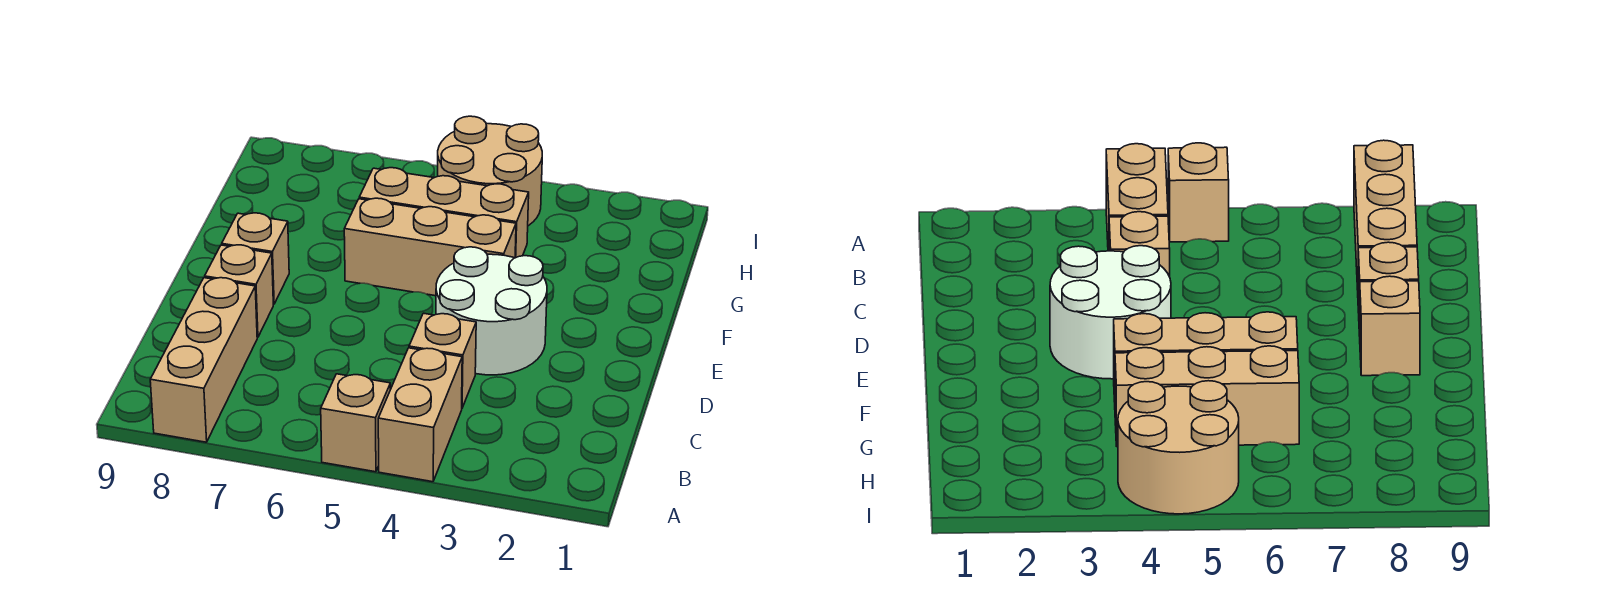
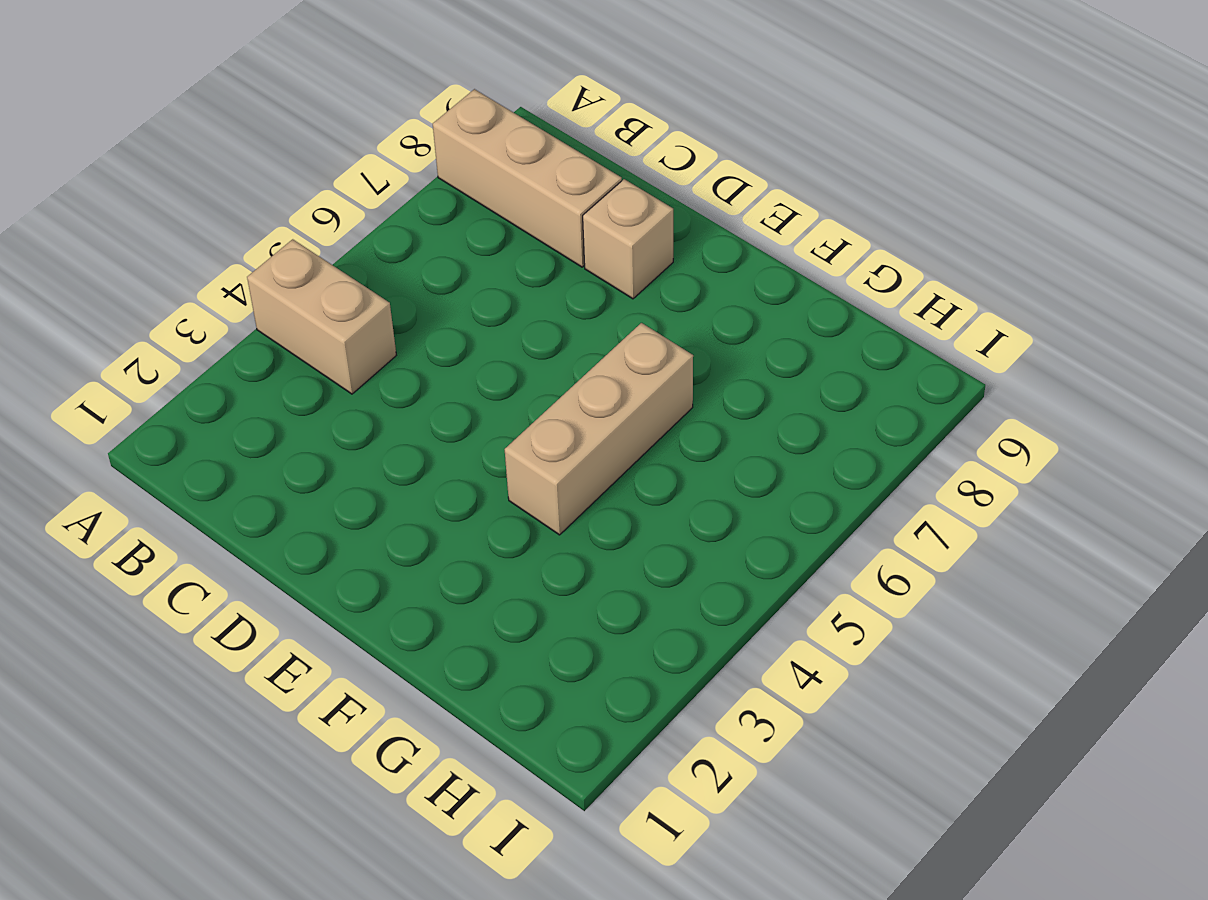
none -> tan brick A5 level 1
none -> tan brick C4 level 1

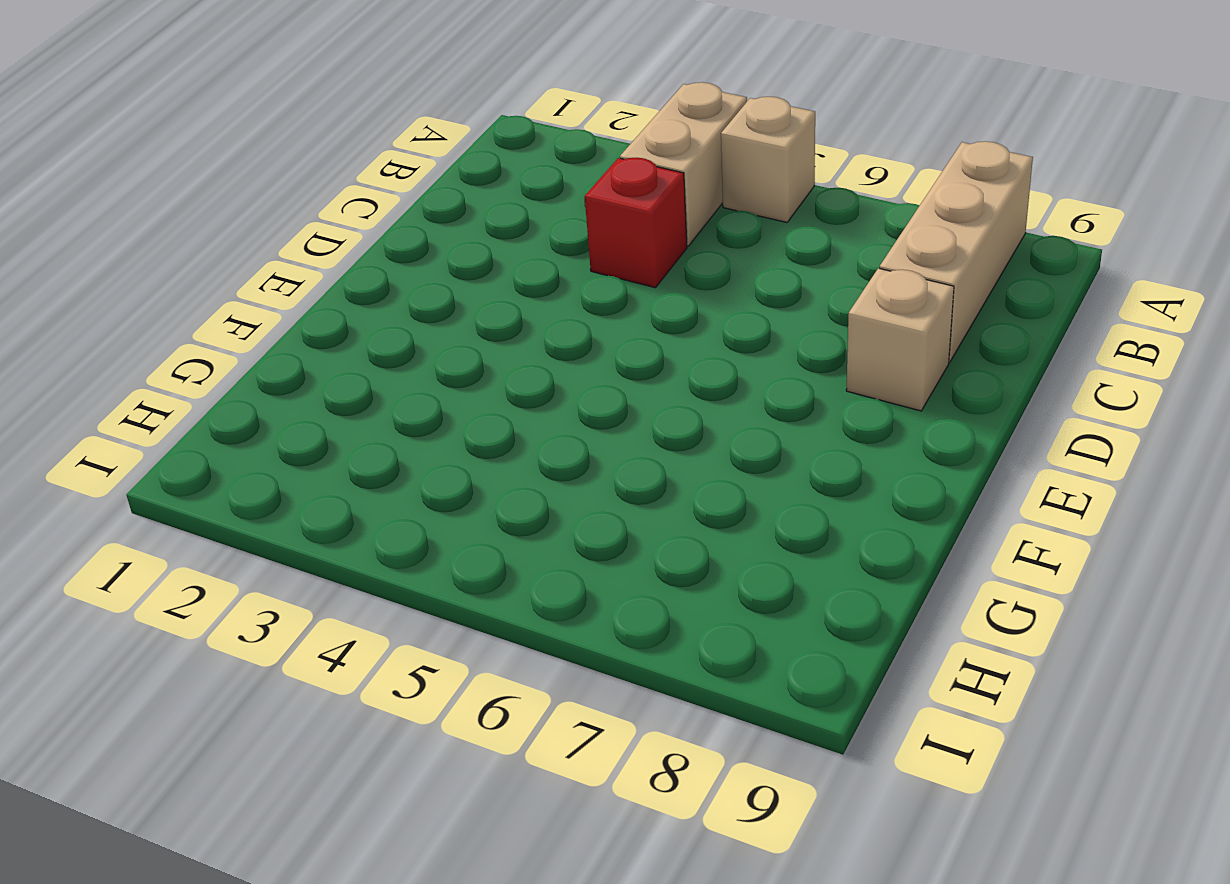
red brick C4 level 1 -> tan brick C4 level 1
none -> white round brick D3:E4 level 1
none -> tan brick E8 level 1

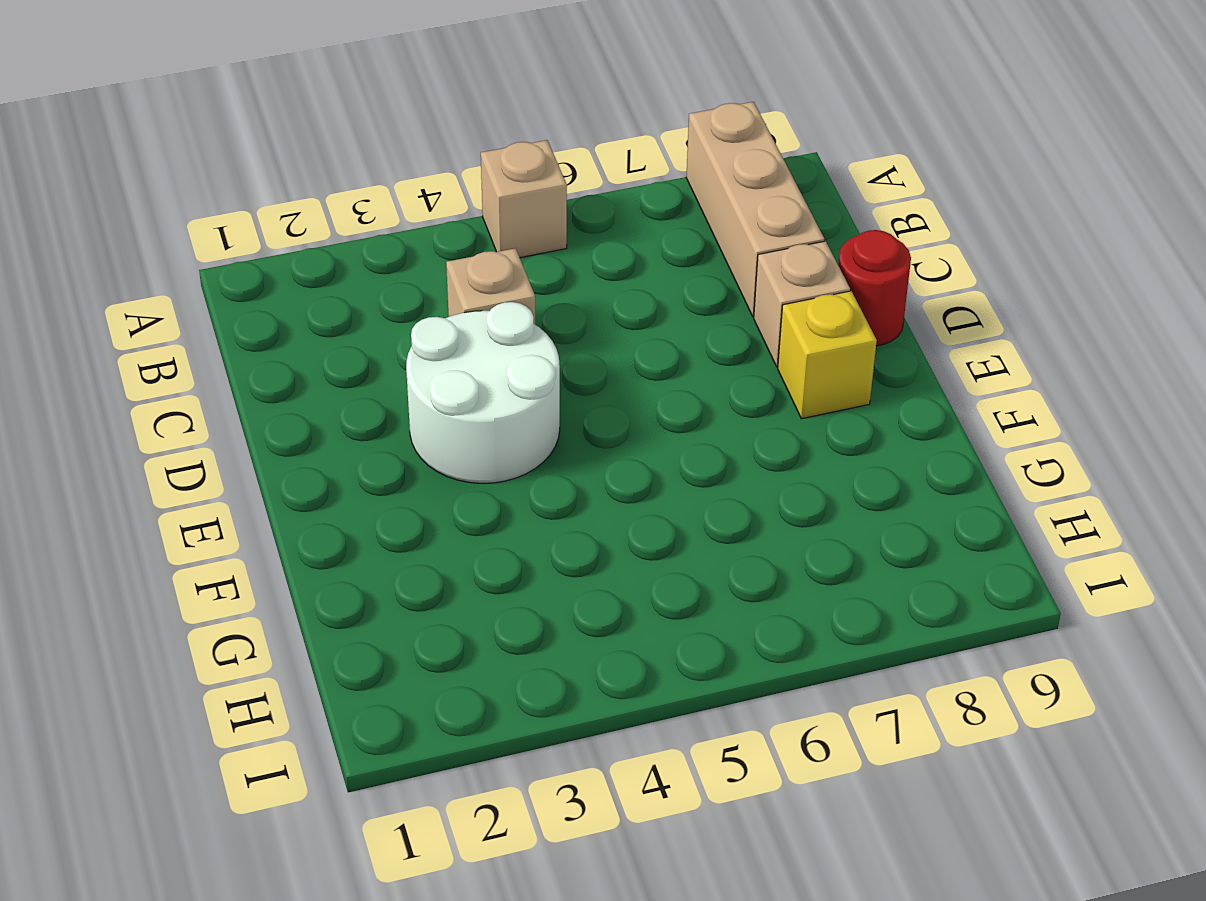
red round brick D9 level 1 -> none
yellow brick E8 level 1 -> tan brick E8 level 1
none -> tan brick A4:B4 level 1
none -> tan brick F4:F6 level 1

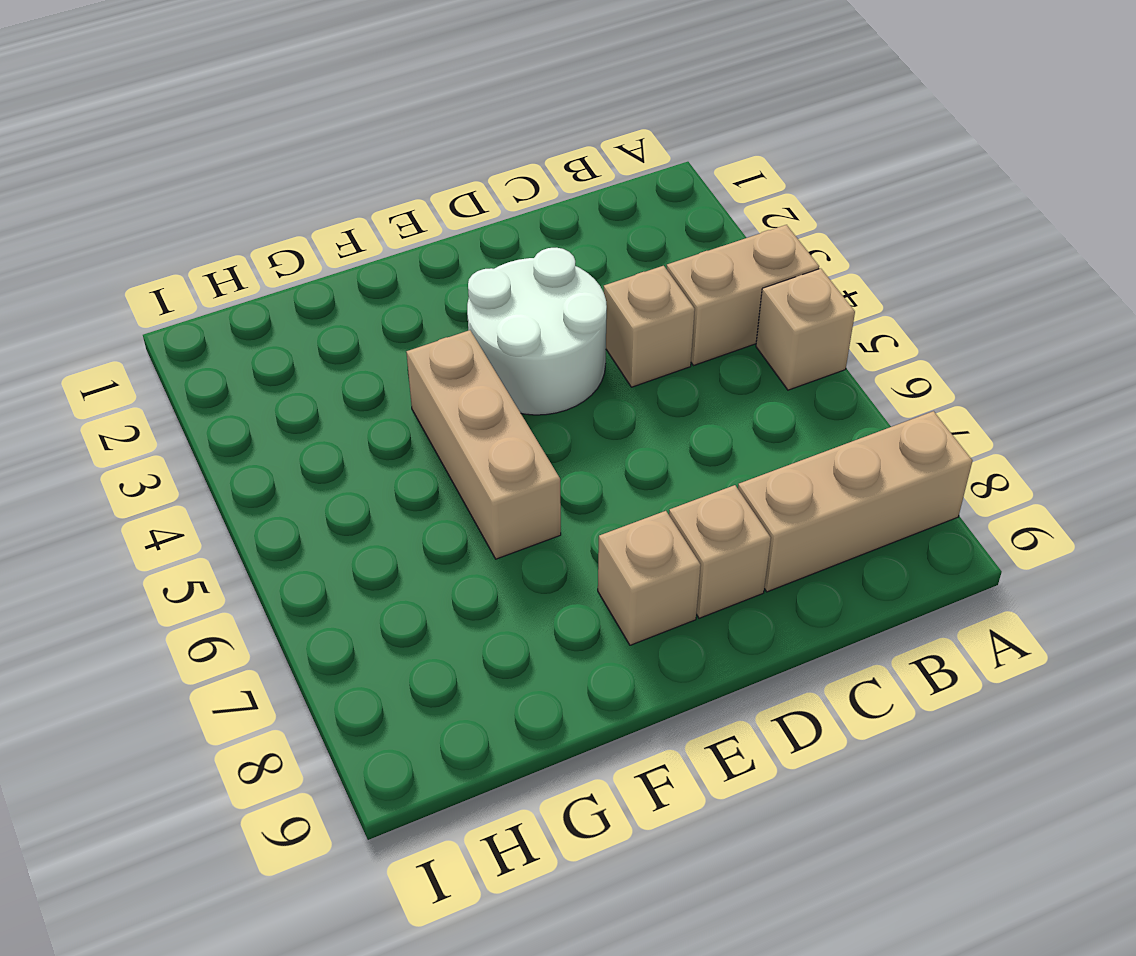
none -> tan brick G4:G6 level 1
none -> tan round brick H4:I5 level 1

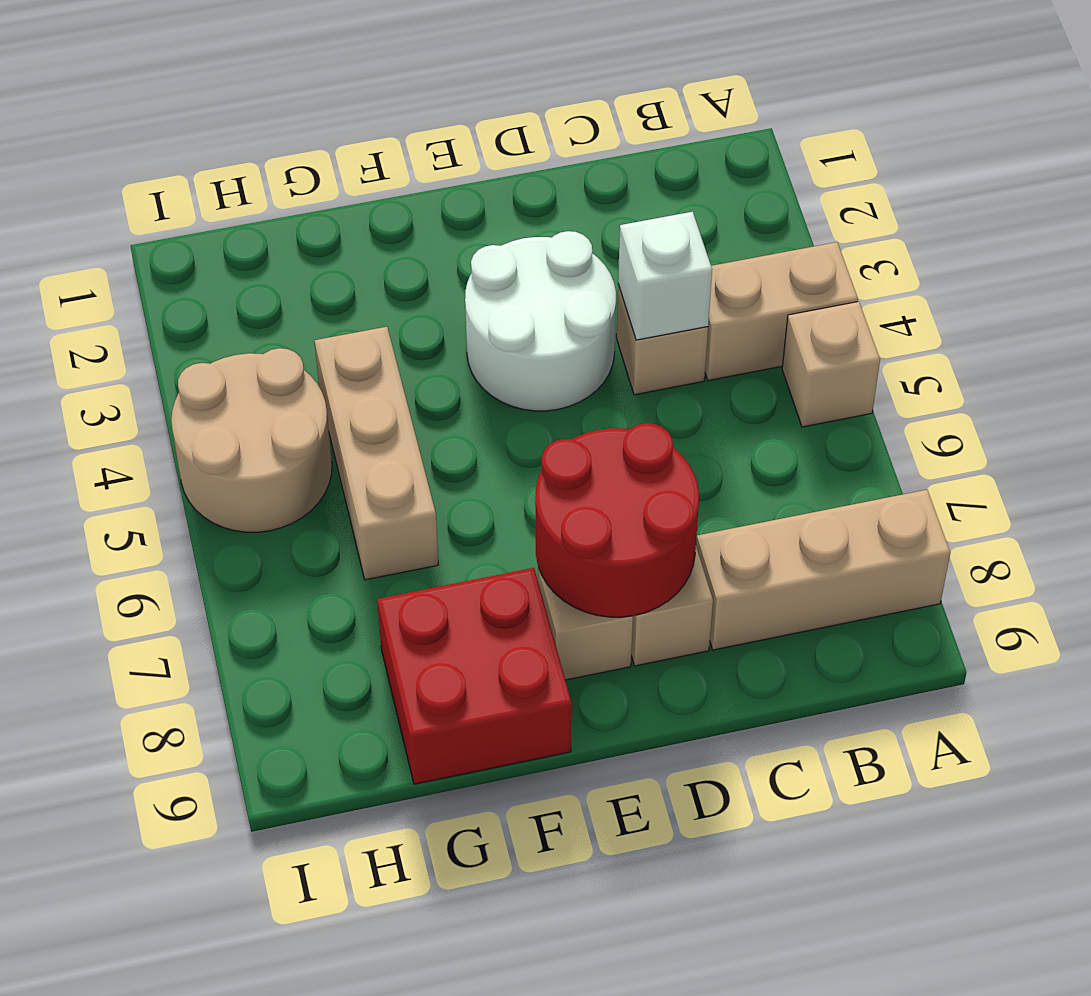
white brick C4 level 2 -> none
red round brick D7:E8 level 2 -> none
red brick F8:G9 level 1 -> none
none -> tan brick F4:F6 level 1

